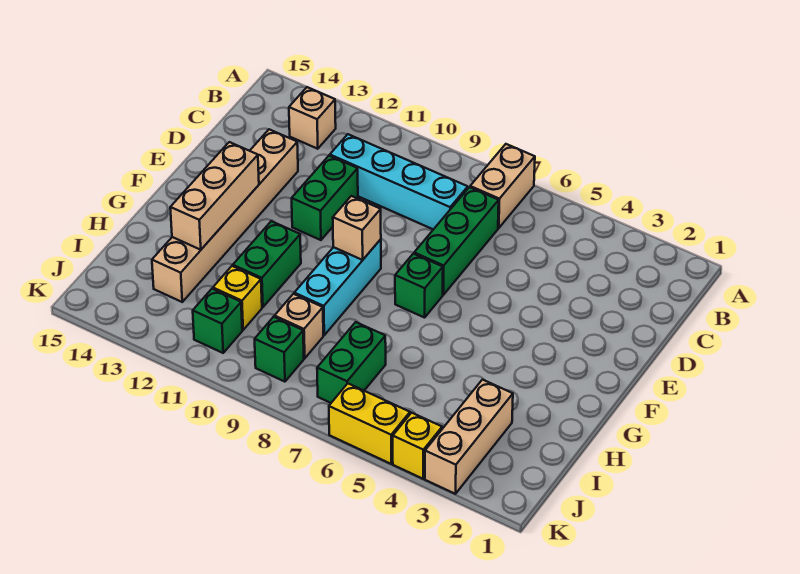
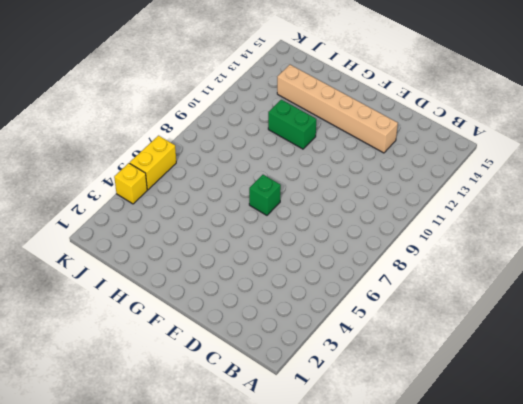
none -> tan brick A7:B7 level 1
none -> tan brick B13 level 1
none -> green brick C7:E7 level 1

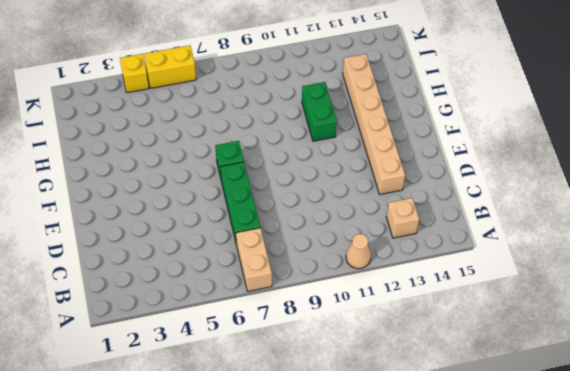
tan cone A11 level 1 -> none
none -> cyan brick C8:C11 level 1
none -> green brick D11:E11 level 1
none -> cyan brick F9:H9 level 1

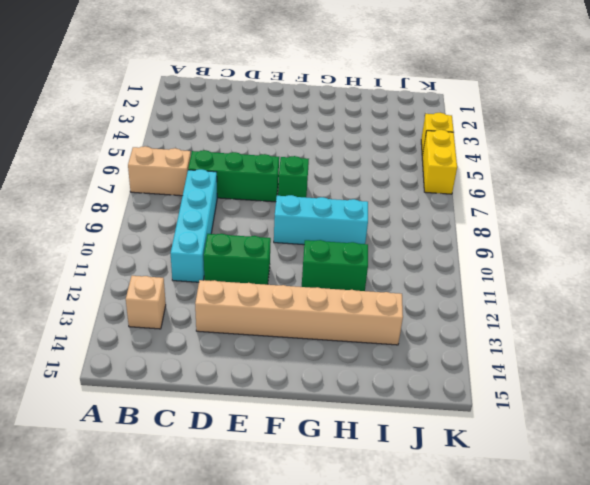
none -> tan brick I3:K3 level 1
none -> green brick I7:J7 level 1
none -> tan brick I9 level 1

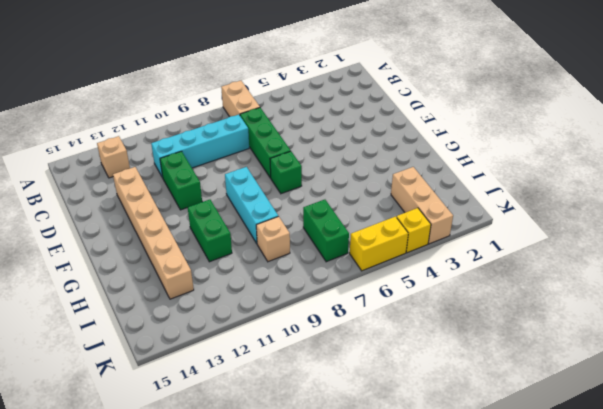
none -> yellow brick I11 level 1
none -> green brick J9 level 1
none -> green brick J11 level 1

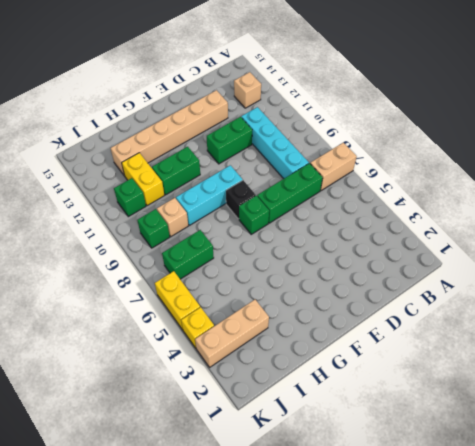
black brick F8 level 1 -> none
yellow brick I11:I12 level 1 -> yellow brick I11 level 1
none -> tan brick F9 level 2
none -> tan brick F13:H13 level 2

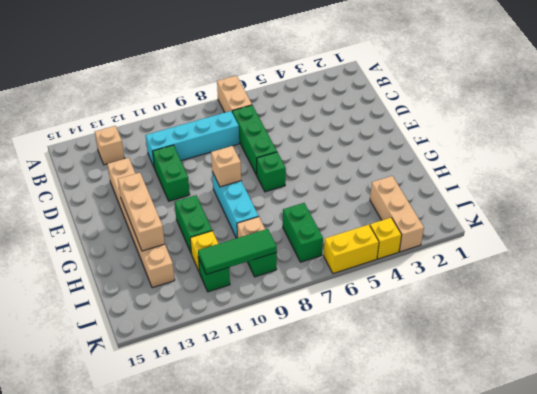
green tile J9:J11 level 2 -> none

